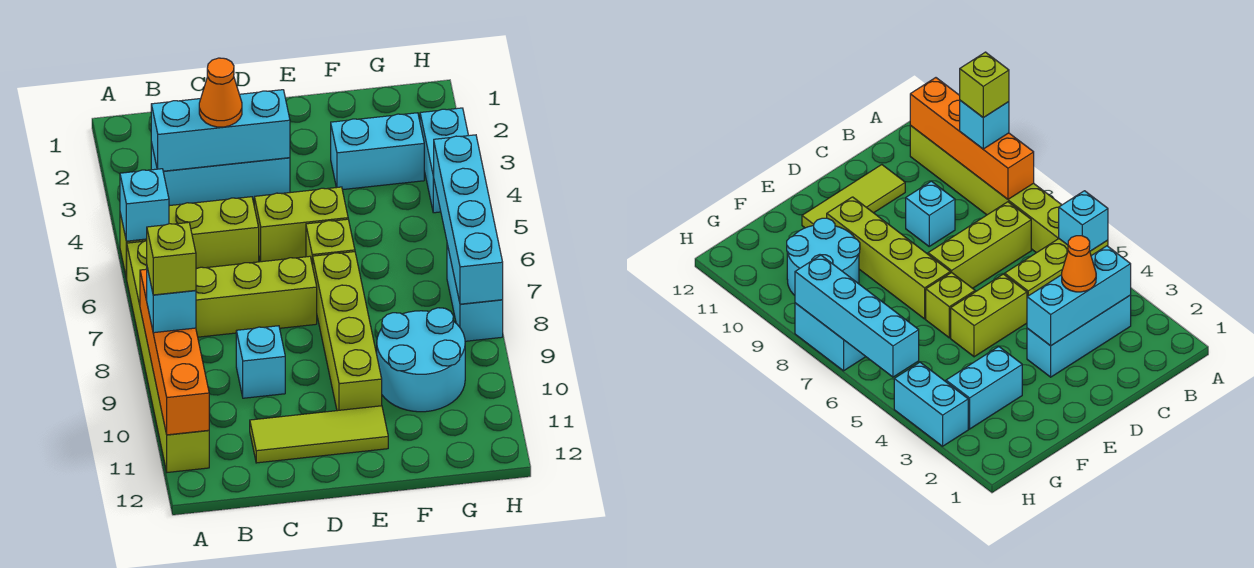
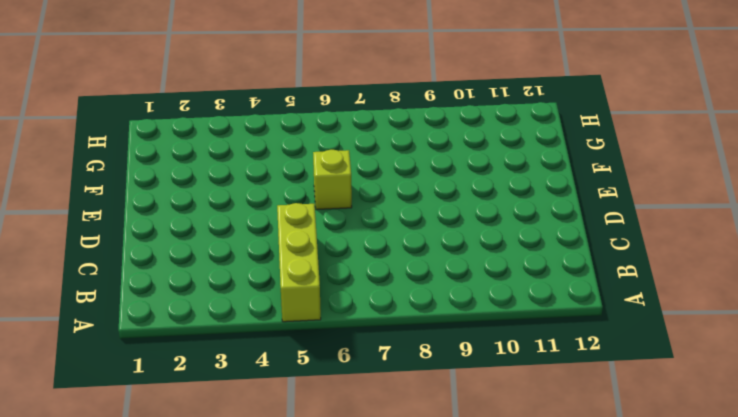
none -> lime brick A6:A11 level 1
none -> cyan brick B3:D3 level 1
none -> lime brick B7:D7 level 1

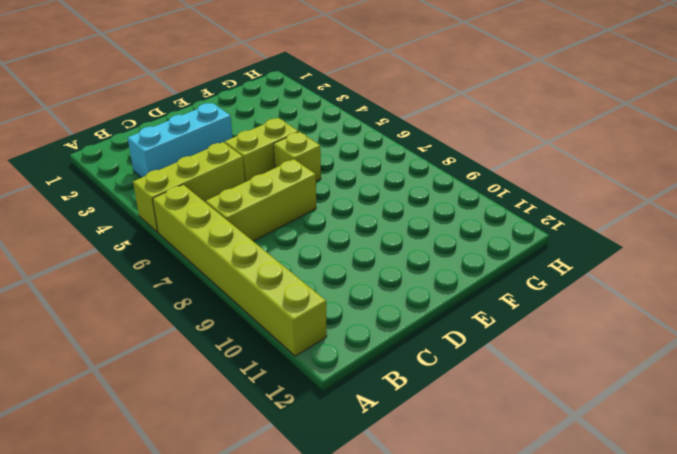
none -> cyan brick C9 level 1
none -> lime tile C11:E11 level 1
none -> lime brick E7:E10 level 1

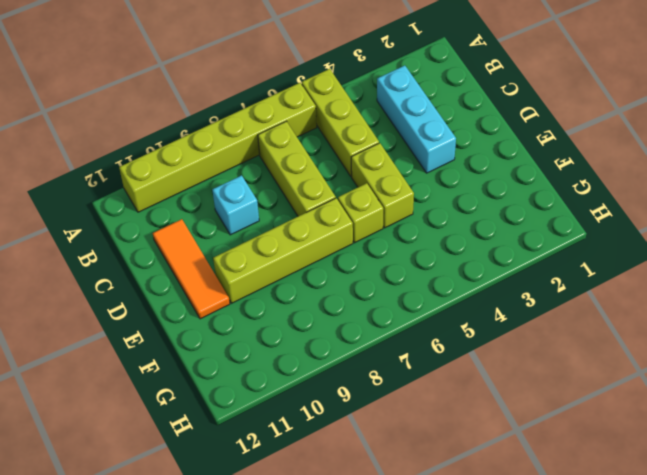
orange tile C11:E11 level 1 -> lime tile C11:E11 level 1
none -> cyan brick F3:G3 level 1
none -> cyan round brick F9:G10 level 1
none -> cyan brick H3:H4 level 1

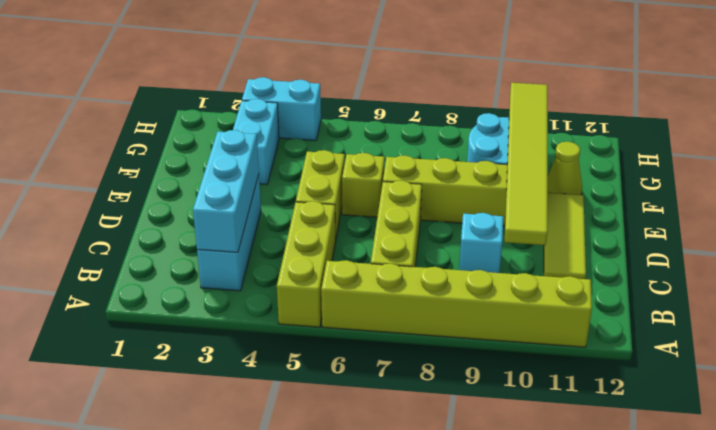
lime tile C10:H10 level 2 -> none
lime cone F11 level 1 -> none
none -> cyan brick H7:H8 level 1
none -> cyan brick A5 level 2
none -> orange brick A8:A11 level 2

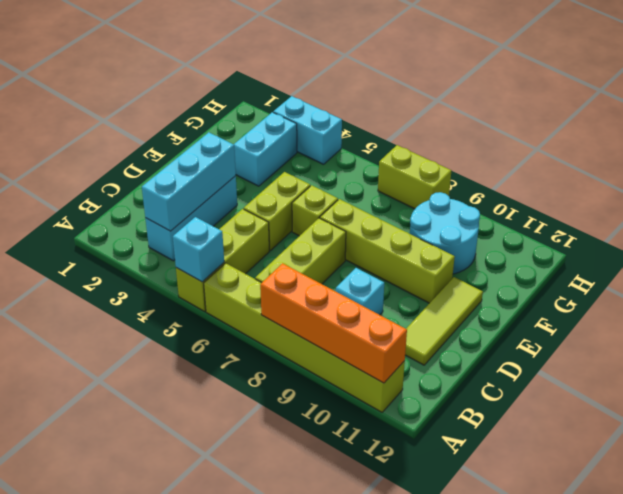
lime brick H7:H8 level 1 -> cyan brick H7:H8 level 1
none -> cyan brick H5:H8 level 2
none -> cyan brick A9 level 3
none -> orange cone C3 level 3

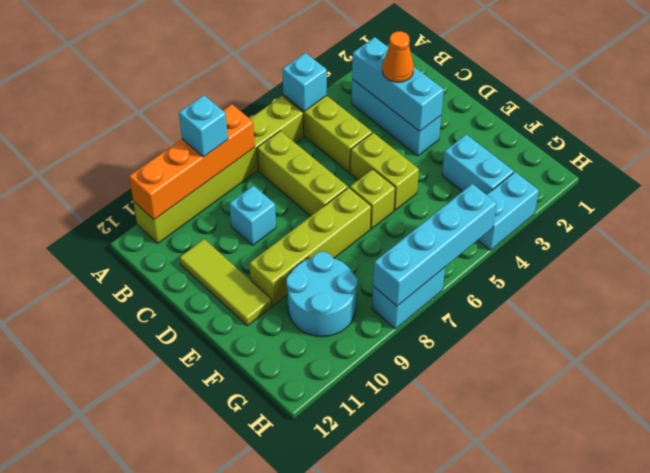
none -> lime brick A9 level 4

